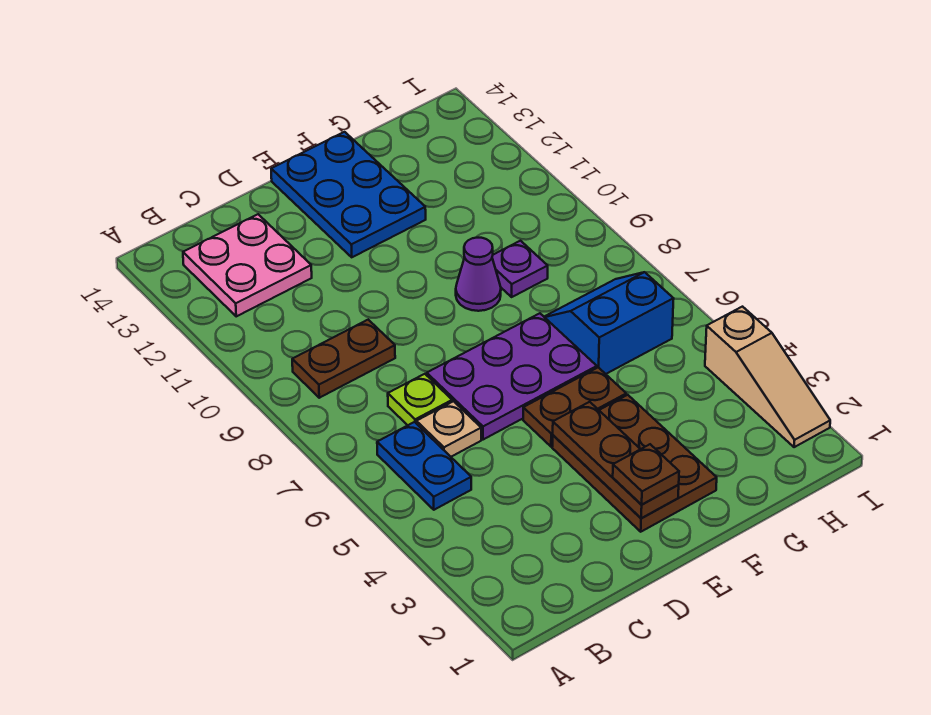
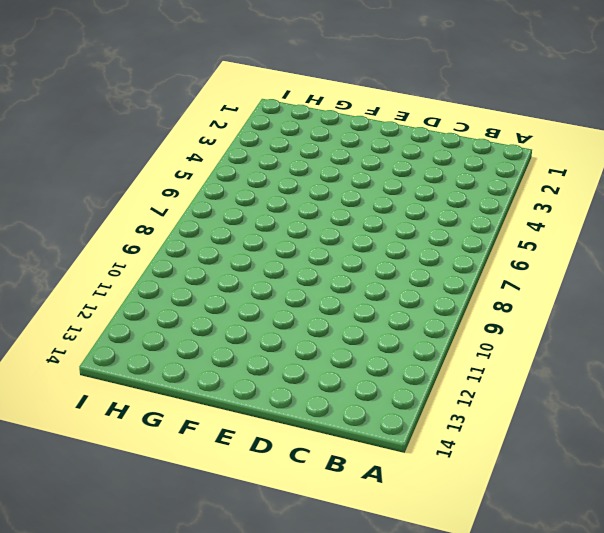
none -> blue plate B5:B6 level 1
none -> brown plate B9:C9 level 1
none -> pink plate B12:C13 level 1

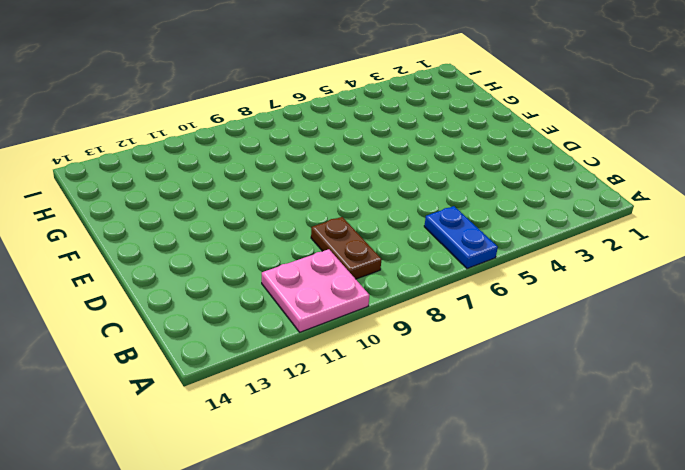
blue plate A6:B6 level 1 -> blue plate B5:B6 level 1
pink plate A10:B11 level 1 -> pink plate B12:C13 level 1
none -> tan plate C6 level 1
none -> lime plate C7 level 1
none -> purple plate D6:F7 level 1

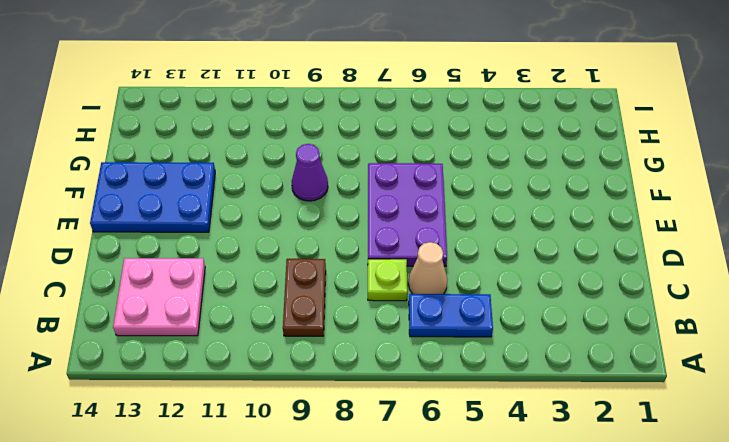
tan cone C6 level 1 -> tan plate C6 level 1
none -> brown plate E2:F4 level 1
none -> brown plate E5:F5 level 1
none -> blue slope G6:H7 level 1 top 6

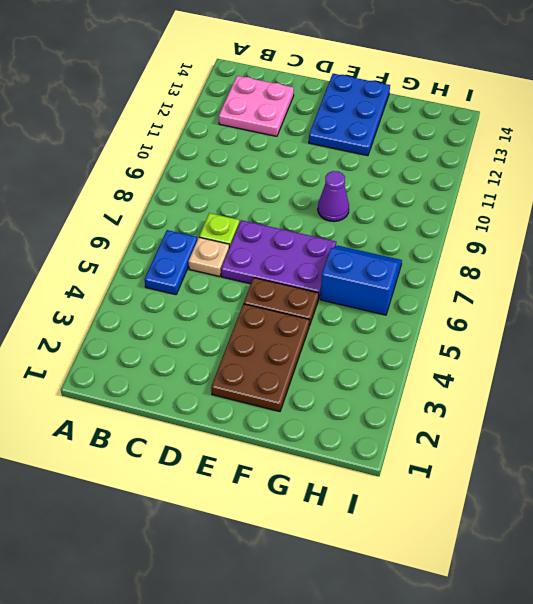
none -> brown plate B9:C9 level 1
none -> purple plate G9 level 1
none -> tan slope I2:I4 level 1 top 4

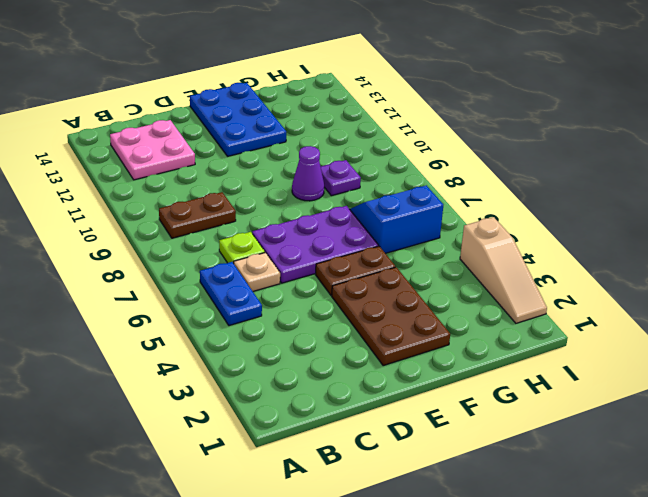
none -> brown plate E2:E4 level 2
none -> brown plate E2 level 3

